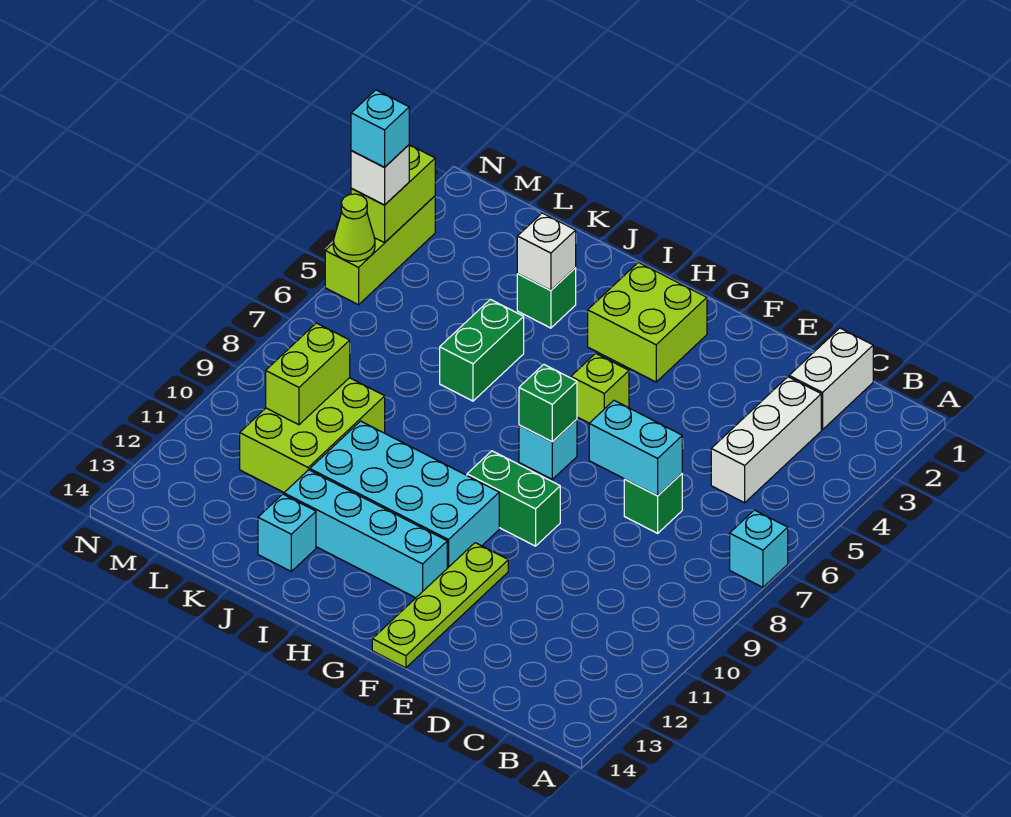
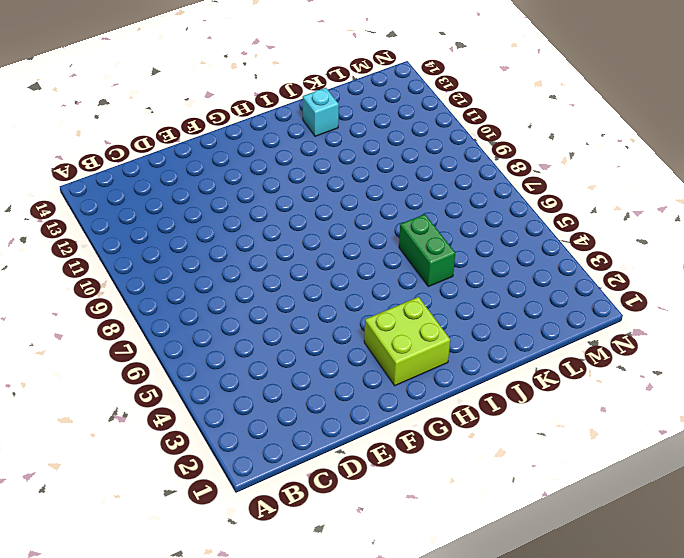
none -> cyan brick A7 level 1
none -> white brick C1:C2 level 1
none -> white brick C3:C5 level 1

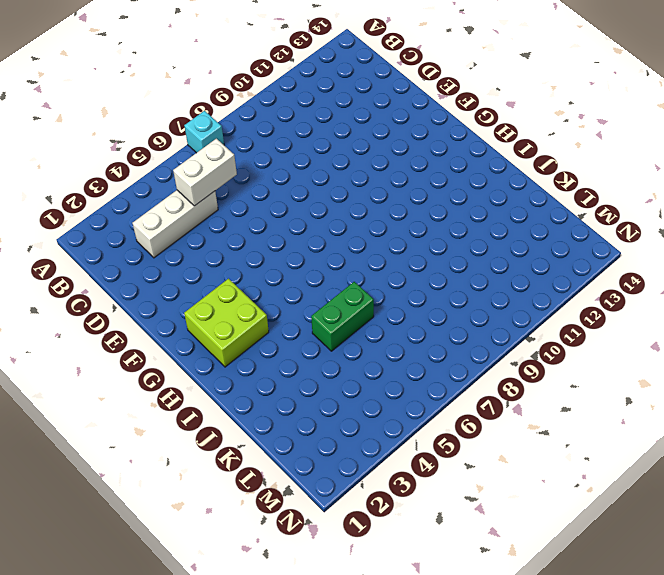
white brick C5:C6 level 2 -> white brick C1:C2 level 1
none -> green brick D7 level 1
none -> green brick F9:G9 level 1
none -> lime plate F11:F14 level 1

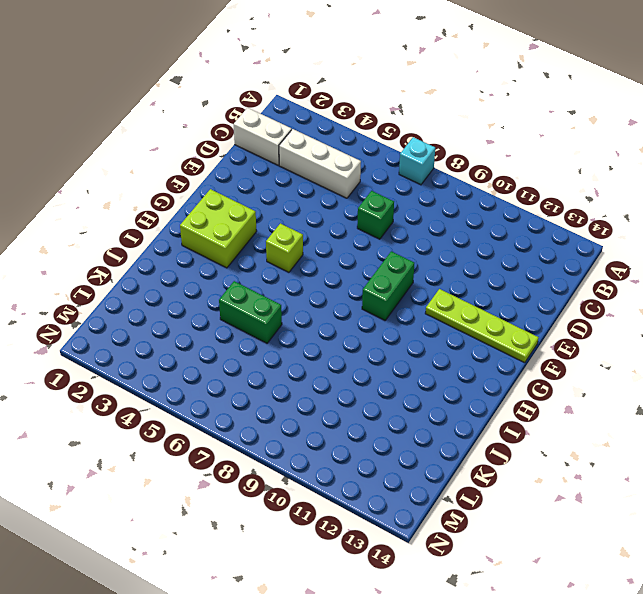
none -> cyan brick G7 level 1
none -> cyan brick G10:J11 level 1
none -> cyan brick G12:J12 level 1

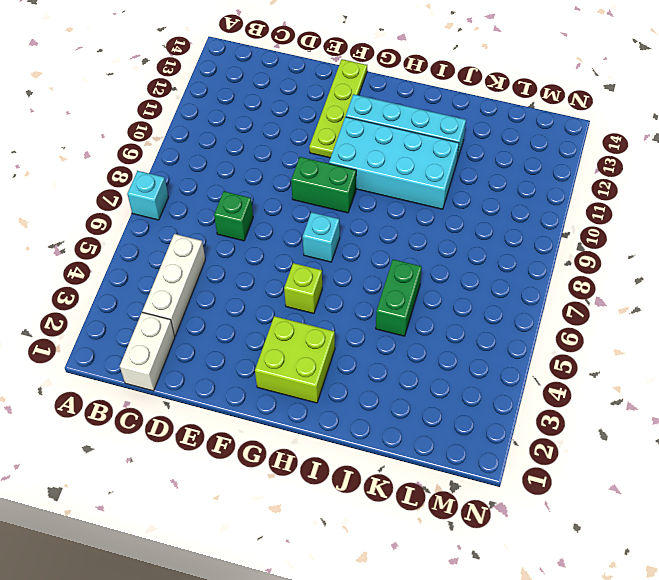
none -> green brick J3 level 1
none -> cyan brick J13 level 1
none -> lime brick K9:L11 level 1

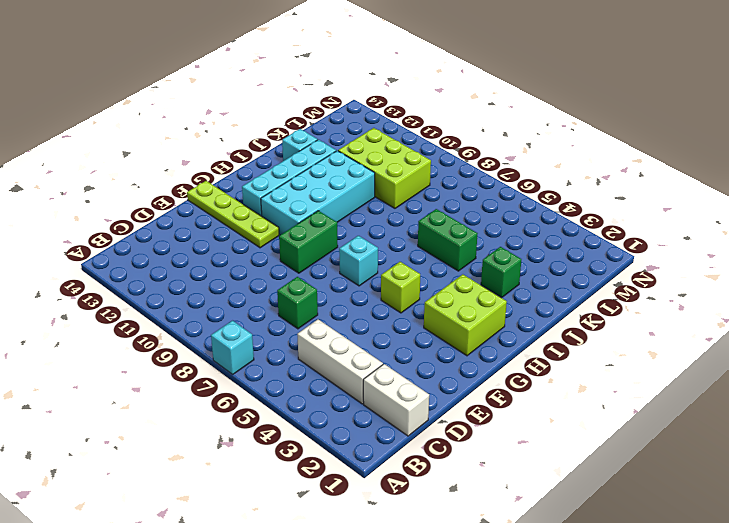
none -> lime brick N3:N5 level 1
none -> cyan brick D7:E7 level 2
none -> green brick G7 level 2

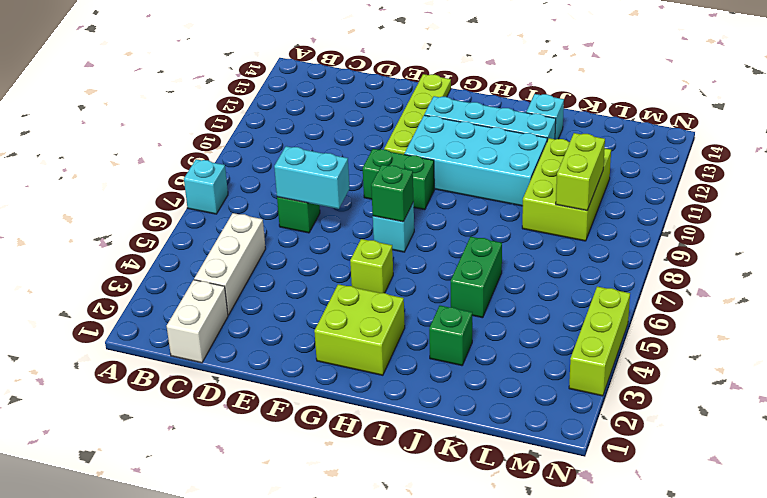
none -> white brick J3 level 2
none -> lime brick N3:N4 level 2
none -> lime cone N5 level 2

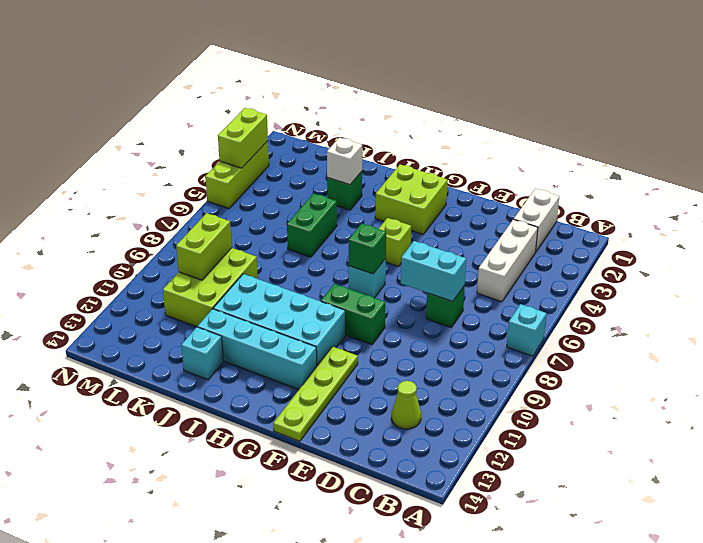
lime cone C12 level 1 -> lime cone N5 level 2
none -> white brick N4 level 3
none -> cyan brick N4 level 4

